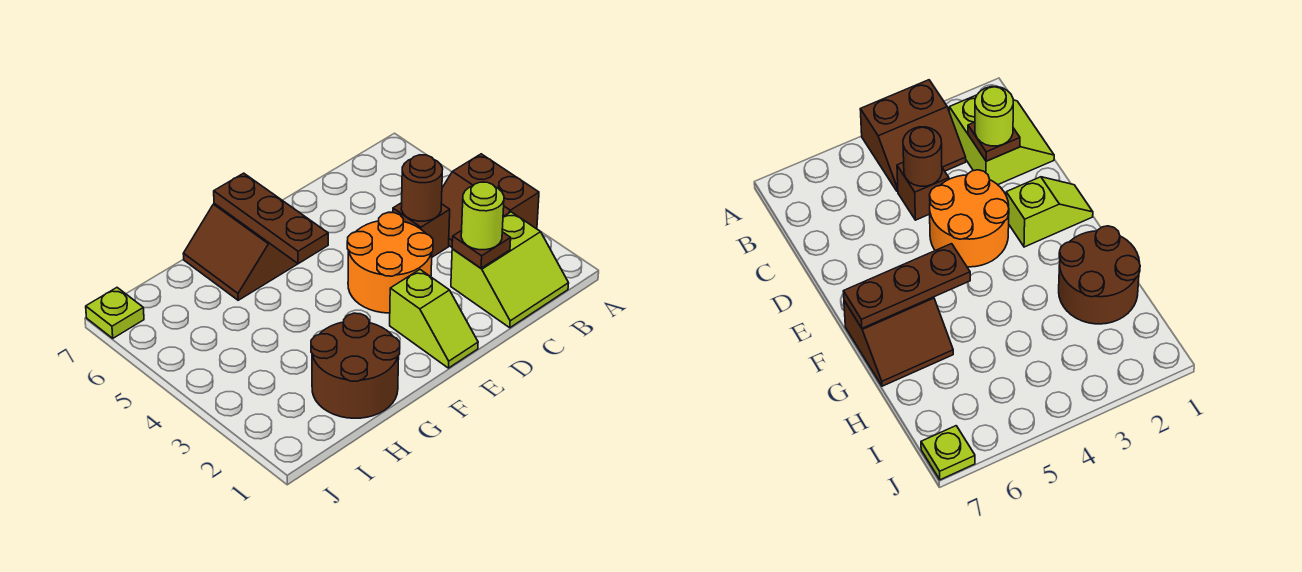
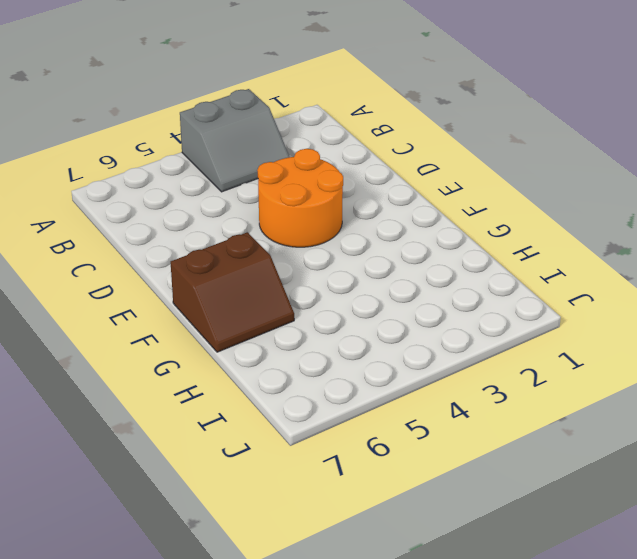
grey slope A3:B4 level 1 top A -> brown slope A3:B4 level 1 top A
none -> lime slope B1:C2 level 1 top 2
none -> brown brick C4 level 1
none -> lime slope E1:E2 level 1 top 2

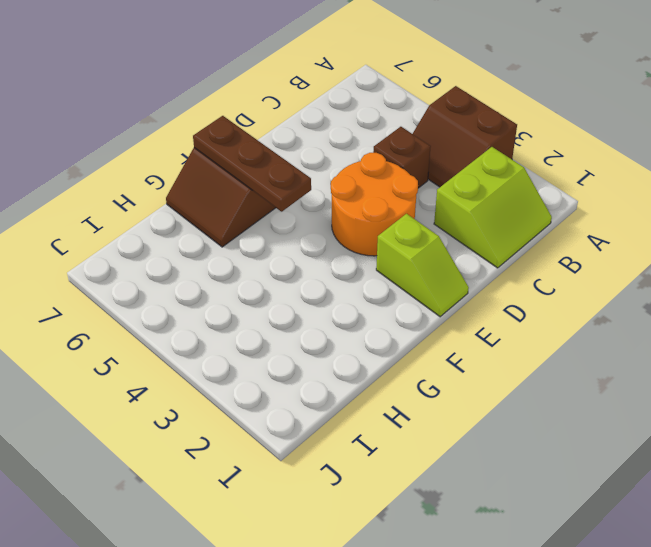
none -> brown round brick G1:H2 level 1
none -> lime plate J7 level 1
none -> brown plate C2 level 2

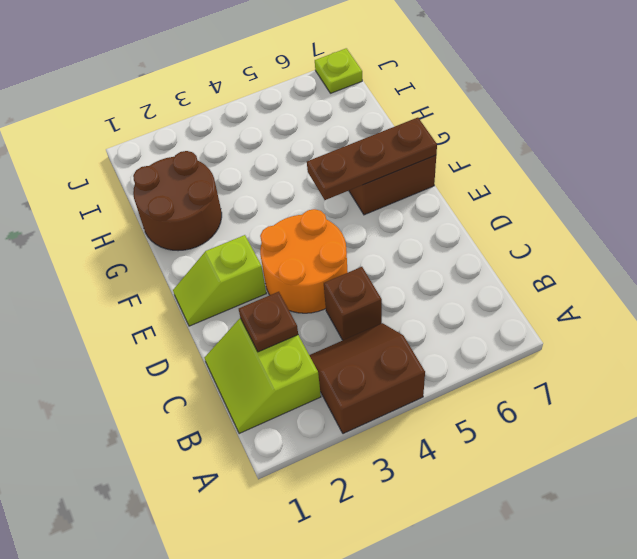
none -> brown round brick C4 level 2
none -> lime round brick C2 level 3

